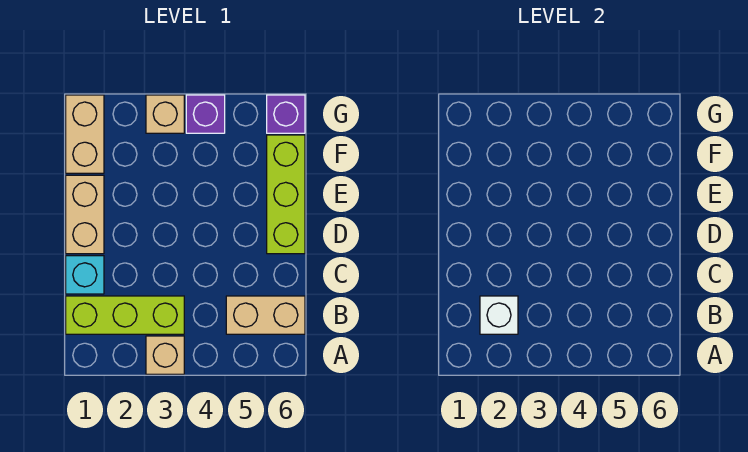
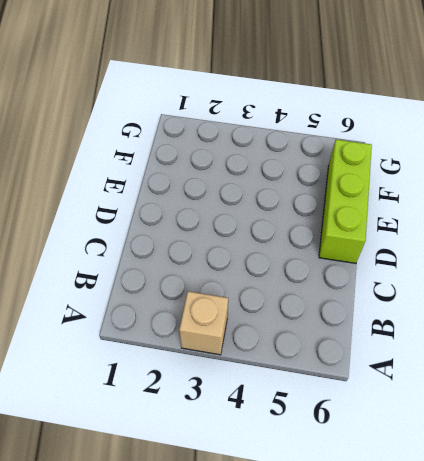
none -> lime brick B1:B3 level 1
none -> tan brick B5:B6 level 1

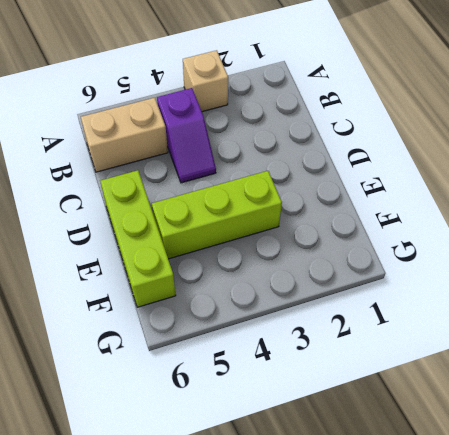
purple slope B4:C4 level 1 top B -> none
lime brick E3:E5 level 1 -> lime brick B1:B3 level 1
none -> cyan brick C1 level 1
none -> tan brick D1:E1 level 1

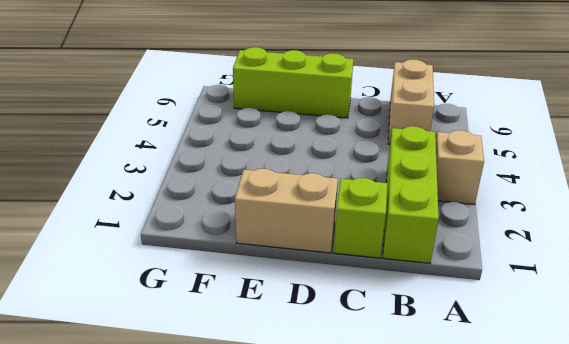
lime brick C1 level 1 -> cyan brick C1 level 1
none -> tan brick F1:G1 level 1
none -> tan brick G3 level 1

